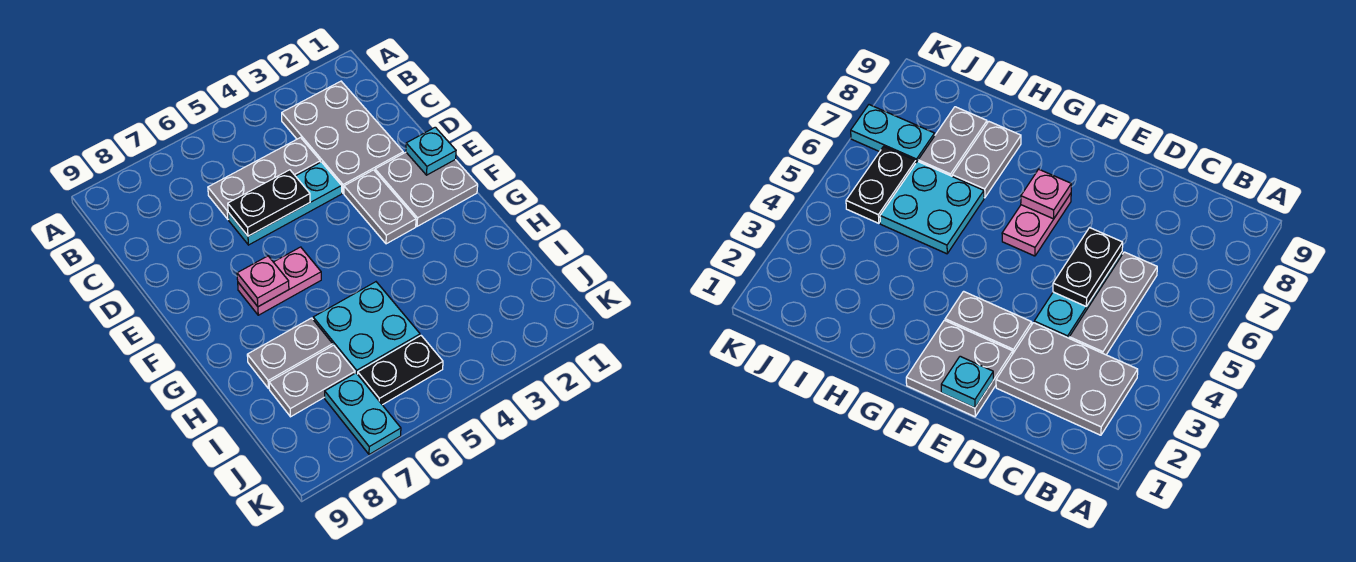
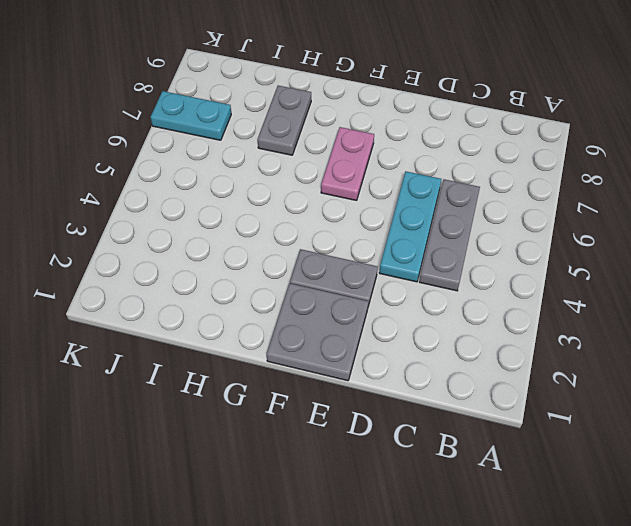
none -> grey plate B2:D3 level 1
none -> cyan plate H5:I6 level 1
none -> grey plate I7:I8 level 1

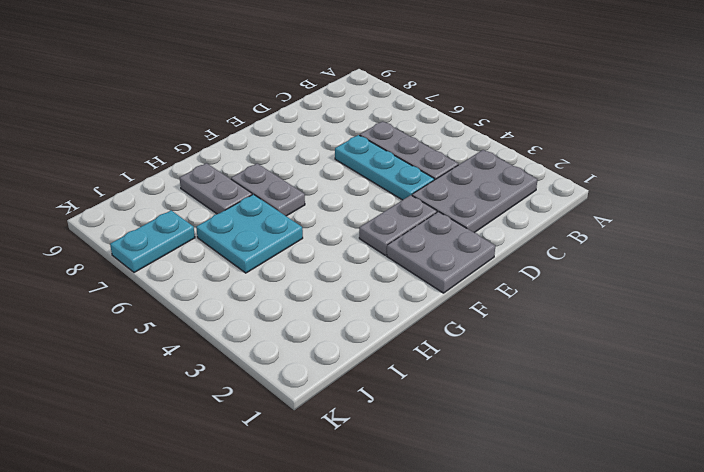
grey plate G6:G7 level 1 -> grey plate I7:I8 level 1
none -> pink plate F6:F7 level 1
none -> black plate J5:J6 level 1
none -> black plate D5:D6 level 2

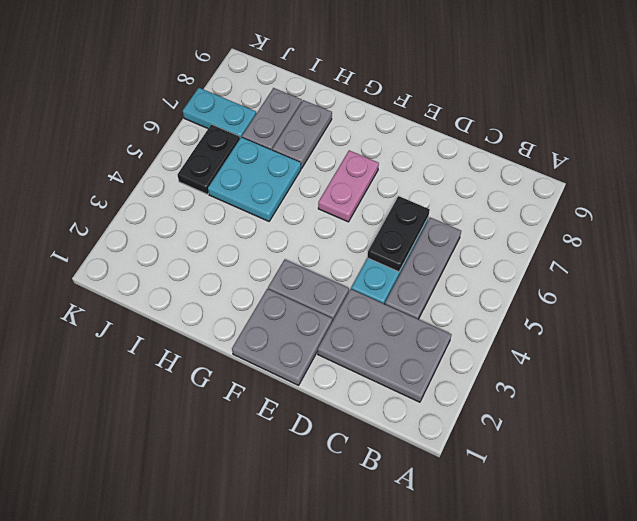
none -> cyan plate E1 level 2
none -> pink plate F7 level 2

